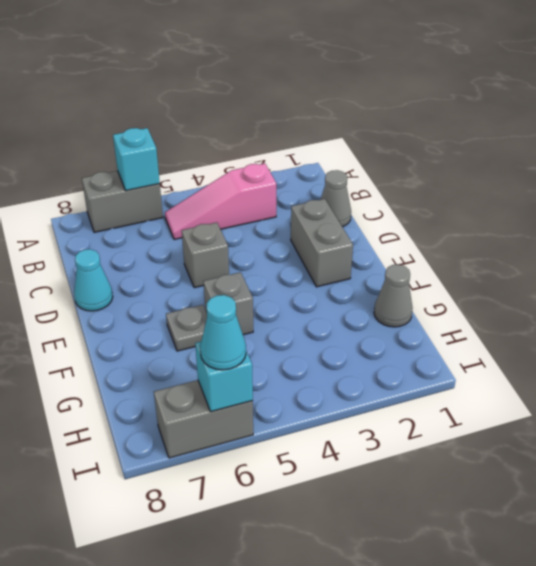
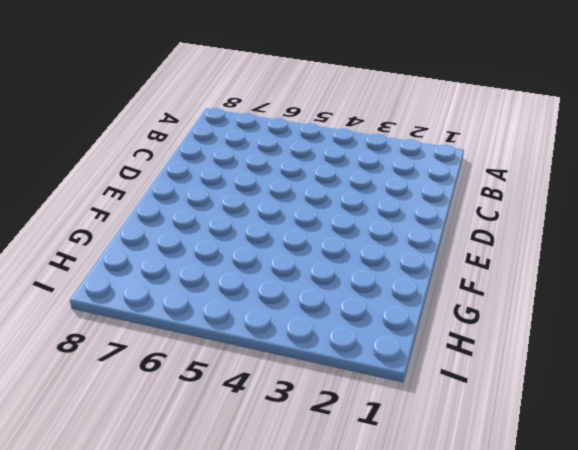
none -> grey brick A6:A7 level 1
none -> pink slope B3:B5 level 1 top 3
none -> grey cone C1 level 1

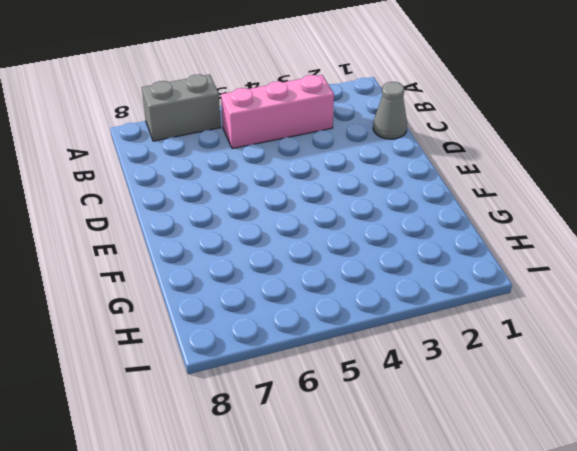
pink brick B3:B5 level 1 -> pink slope B3:B5 level 1 top 3
none -> grey brick D2:E2 level 1
none -> grey brick D5 level 1
none -> cyan cone D8 level 1

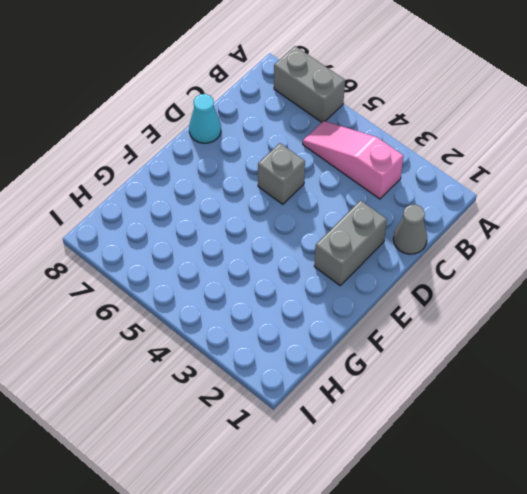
none -> grey brick F5 level 1
none -> grey plate F6 level 1
none -> grey cone G1 level 1

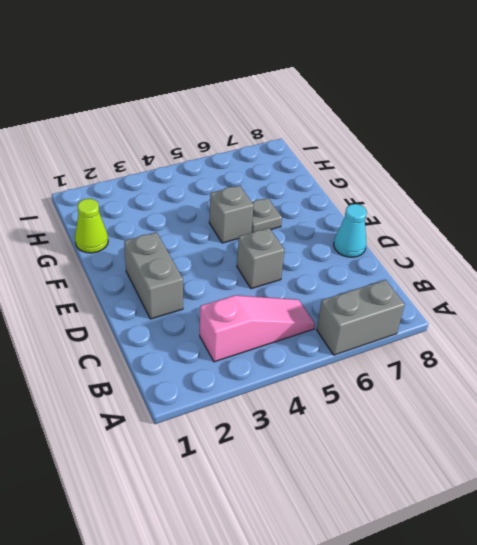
lime cone G1 level 1 -> grey cone G1 level 1
none -> grey cone C1 level 1
none -> grey brick I6:I7 level 1
none -> cyan brick A6 level 2

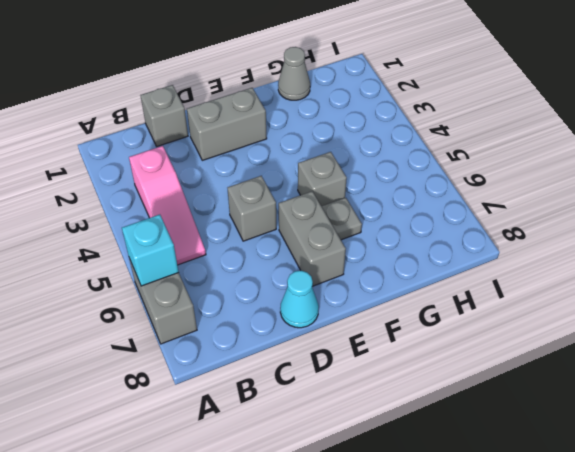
grey brick C1 level 1 -> grey cone C1 level 1
grey brick E6:E7 level 1 -> grey brick I6:I7 level 1
none -> cyan brick I6 level 2
none -> cyan cone I6 level 3

